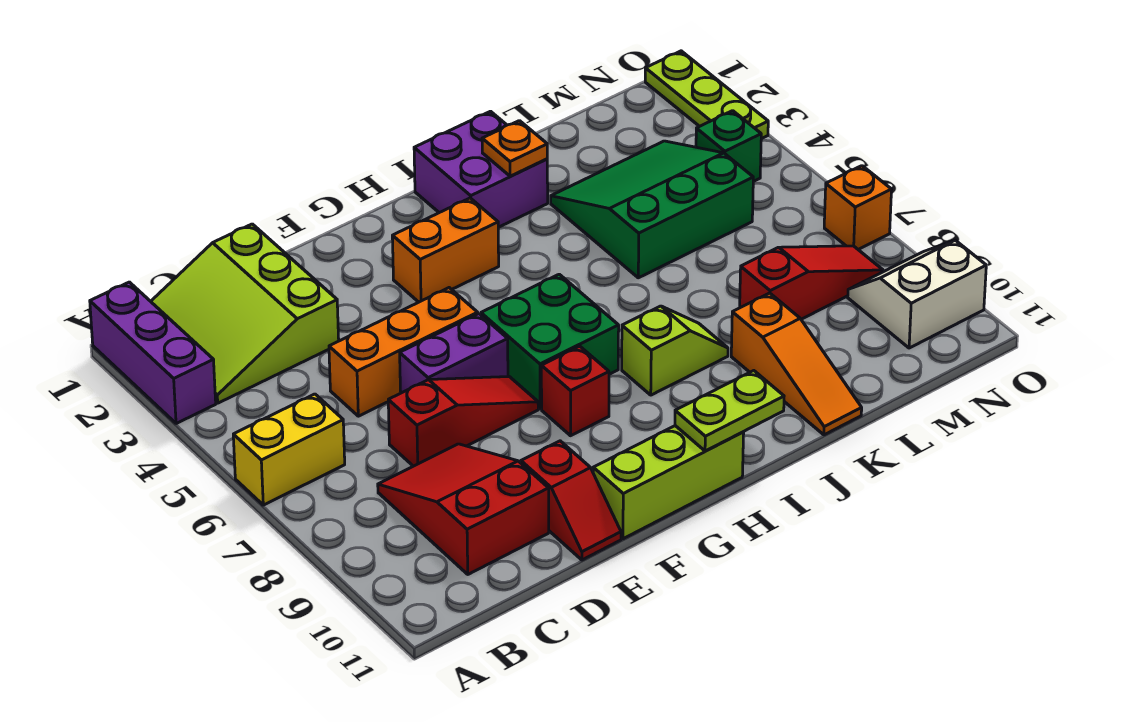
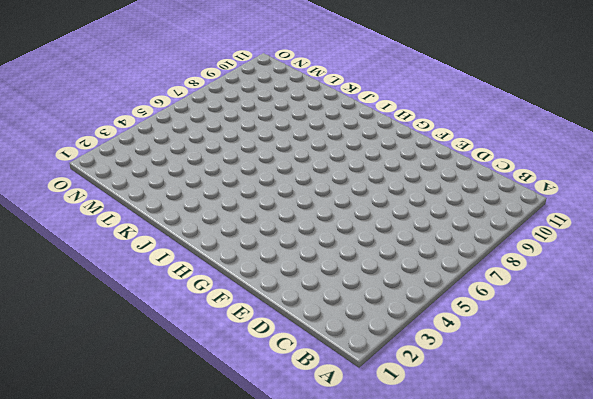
none -> purple brick A1:A3 level 1
none -> yellow brick A6:B6 level 1
none -> lime slope B1:D3 level 1 top D

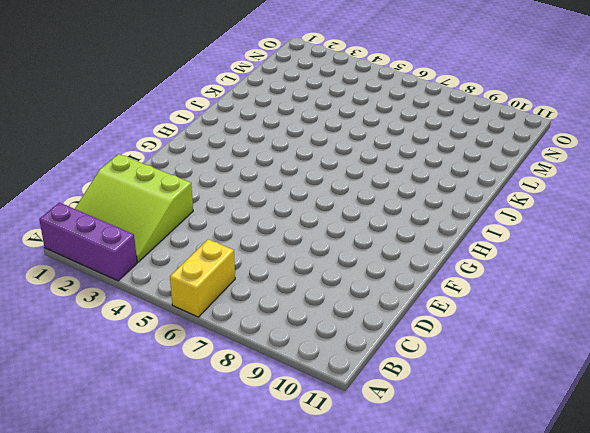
none -> red slope C8:D10 level 1 top 10
none -> orange brick D5:F5 level 1
none -> red slope D7:F7 level 1 top D

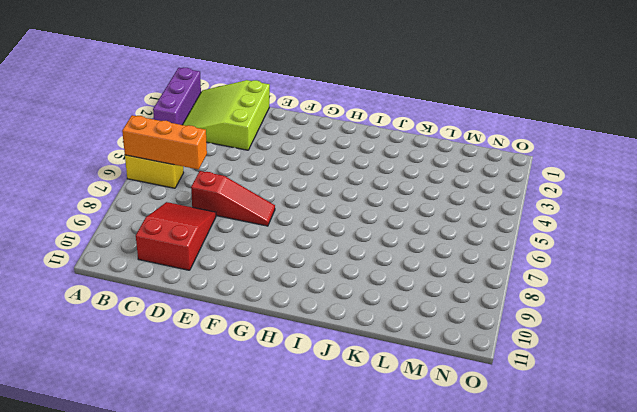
orange brick A6:C6 level 2 -> orange brick D5:F5 level 1
none -> purple brick E6:F6 level 1
none -> red slope E10:E11 level 1 top 10
none -> lime brick F11:H11 level 1

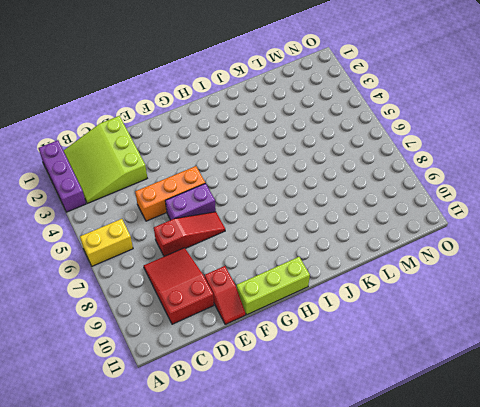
none -> orange brick G3:H3 level 1
none -> green brick G6:H7 level 1
none -> red brick G8 level 1

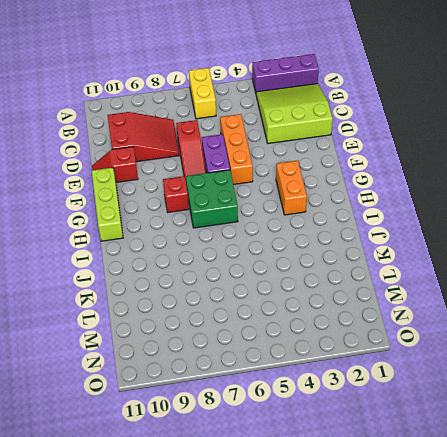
none -> purple brick I1:J2 level 1
none -> lime slope I8:J8 level 1 top I
none -> green slope K3:M5 level 1 top 5

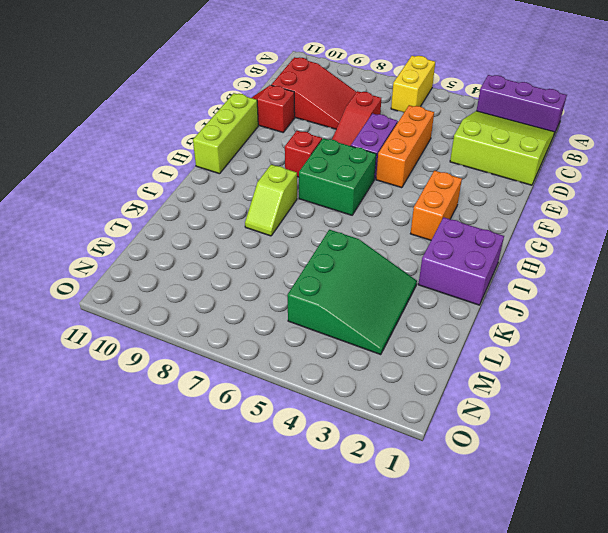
none -> orange slope K9:K11 level 1 top 9
none -> red slope L8:N8 level 1 top L
none -> green brick N4 level 1

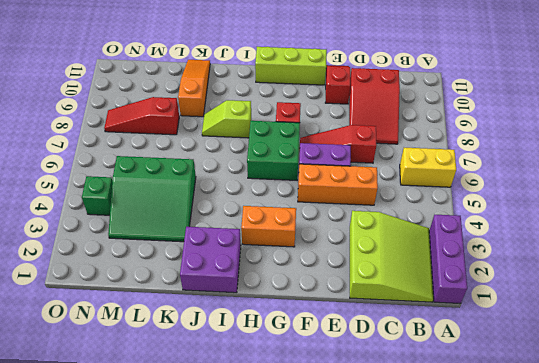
none -> white slope N9:O10 level 1 top 10
none -> lime plate O1:O3 level 1
none -> orange brick O7 level 1

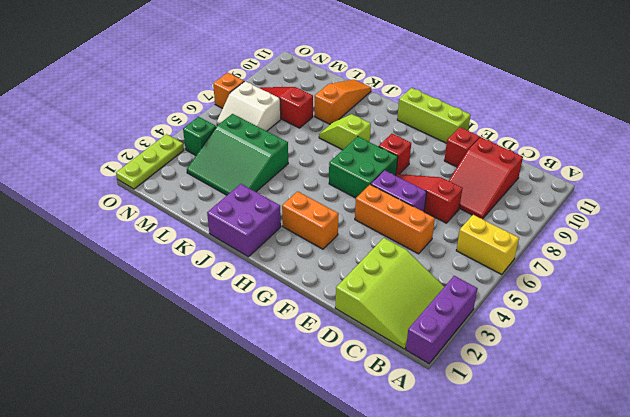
white slope M6:N7 level 1 top 7 -> white slope N9:O10 level 1 top 10
none -> lime plate H11:I11 level 2
none -> orange plate J2 level 2

